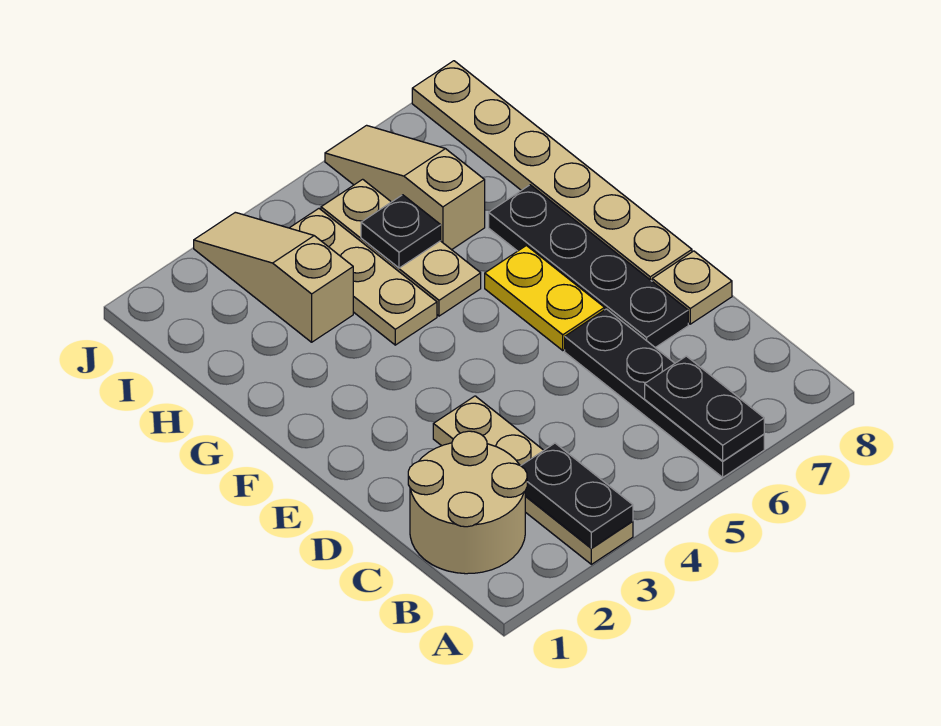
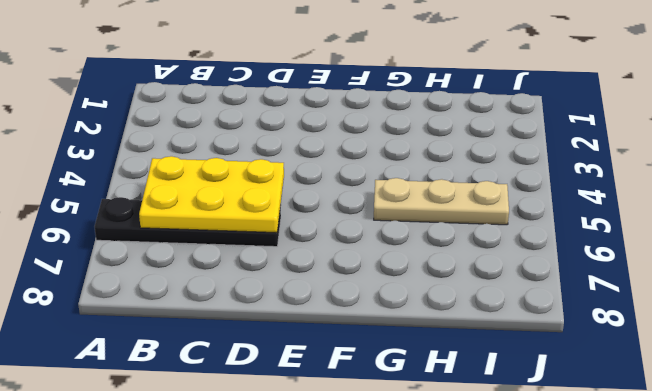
yellow plate B5:D6 level 2 -> black plate A6:B6 level 2
none -> tan plate A3:D3 level 1
none -> tan round brick B1:C2 level 1
none -> black plate D7:G7 level 1

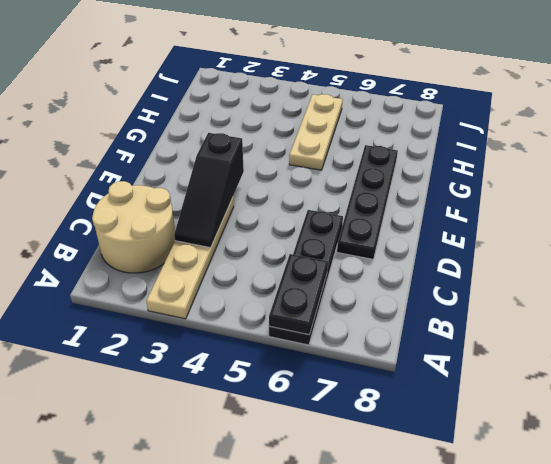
black slope C3:E3 level 2 top E -> none
none -> tan plate D8 level 1
none -> yellow plate E6:F6 level 1
none -> tan plate E8:J8 level 1

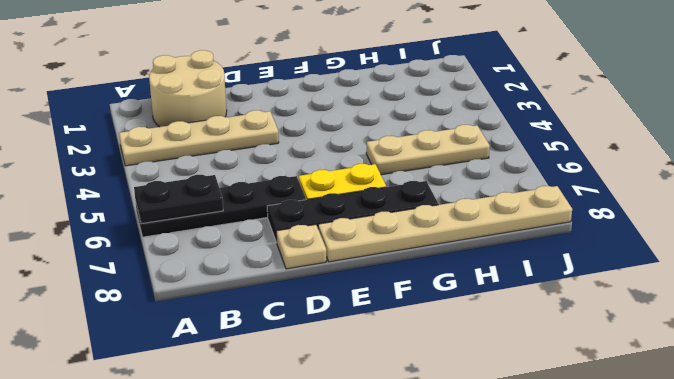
none -> tan plate G4:I4 level 1
none -> tan slope H3:J3 level 1 top H
none -> tan slope H6:J6 level 1 top H

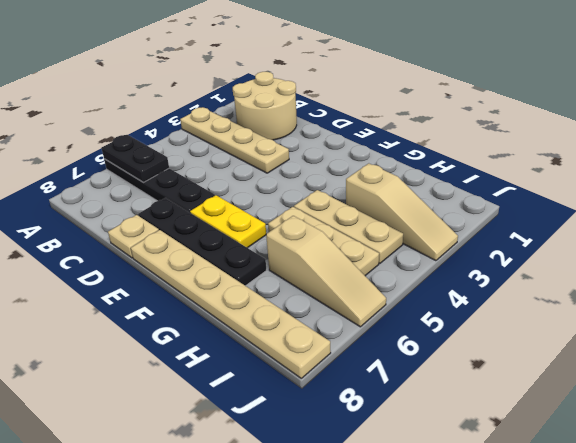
none -> black plate A3:B3 level 2
none -> black plate H5 level 2

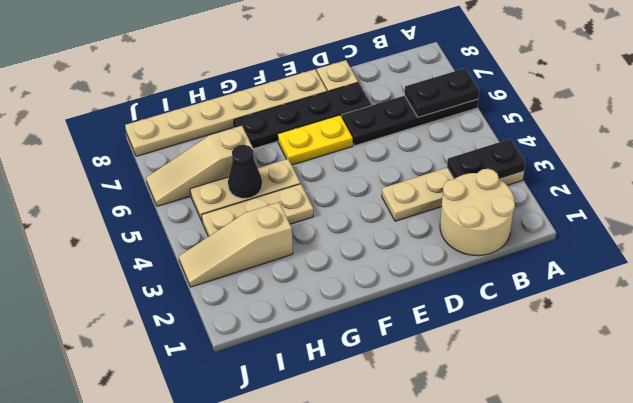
black cone H5 level 2 -> black plate H5 level 2

